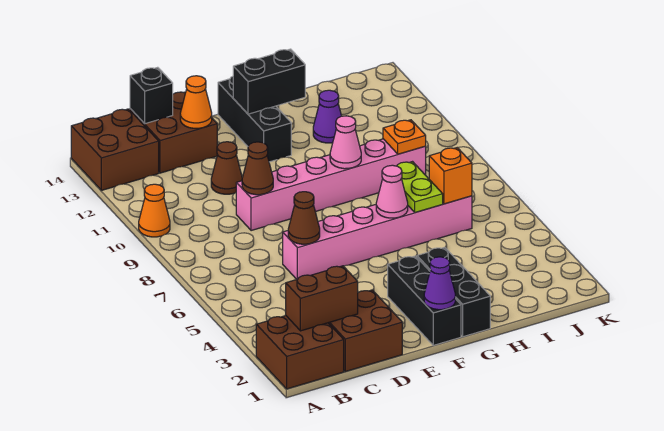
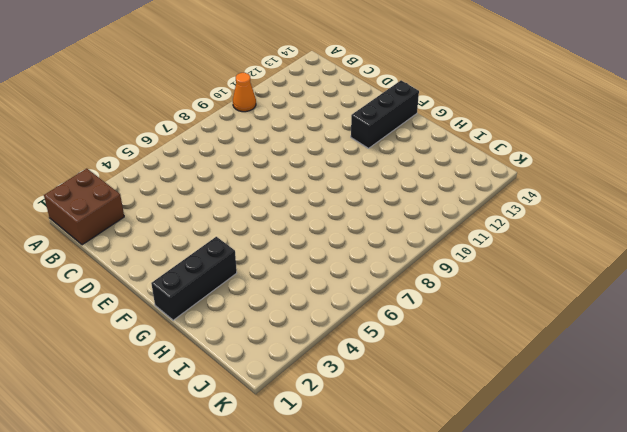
none -> brown brick A13:B14 level 1
none -> brown brick C1:D2 level 1
none -> brown brick C13:D14 level 1

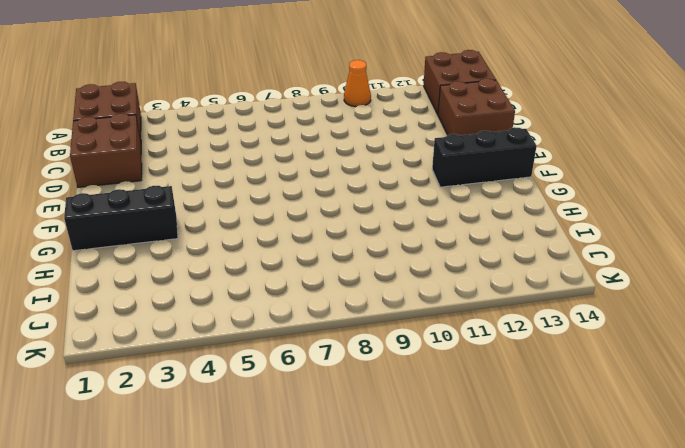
none -> pink brick D6:I6 level 1
none -> pink brick D9:I9 level 1
none -> brown cone D11 level 1

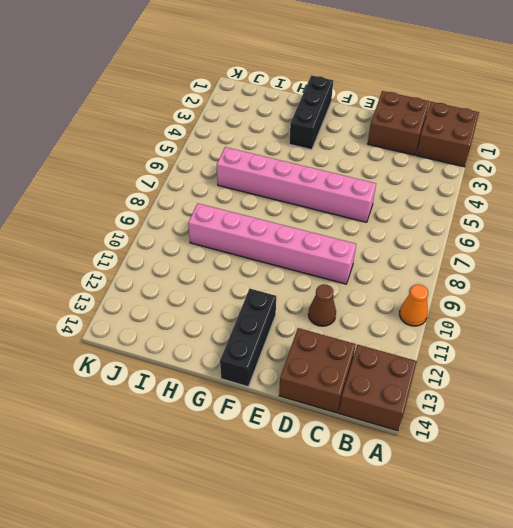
none -> black brick F1:F3 level 1
none -> purple cone H12 level 1
none -> brown brick B2:C2 level 2

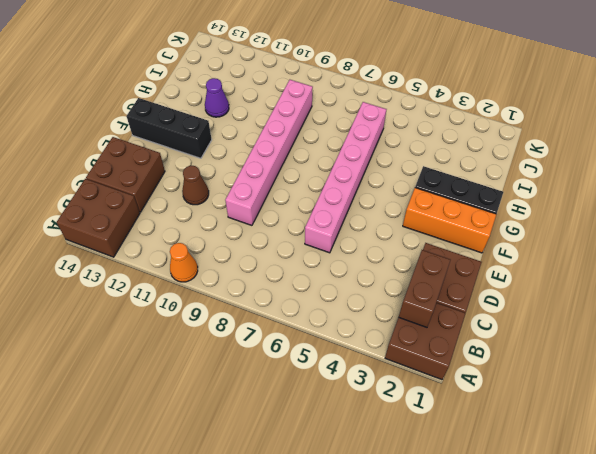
orange brick F1:F3 level 1 -> black brick F1:F3 level 1
none -> black brick C14 level 2
none -> brown cone D6 level 2
none -> brown cone D9 level 2

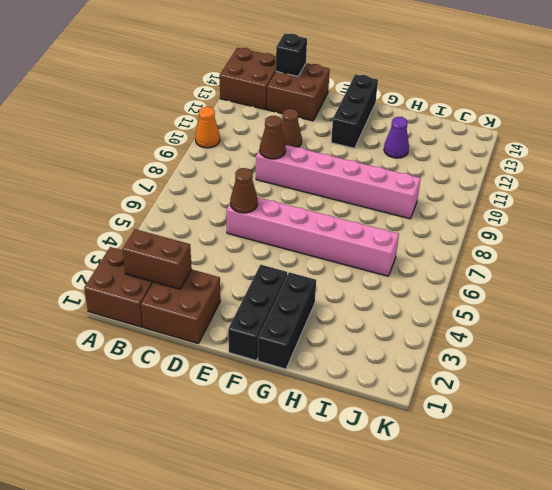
none -> orange cone D13 level 2
none -> purple cone F1 level 2
none -> black brick F13:G13 level 2

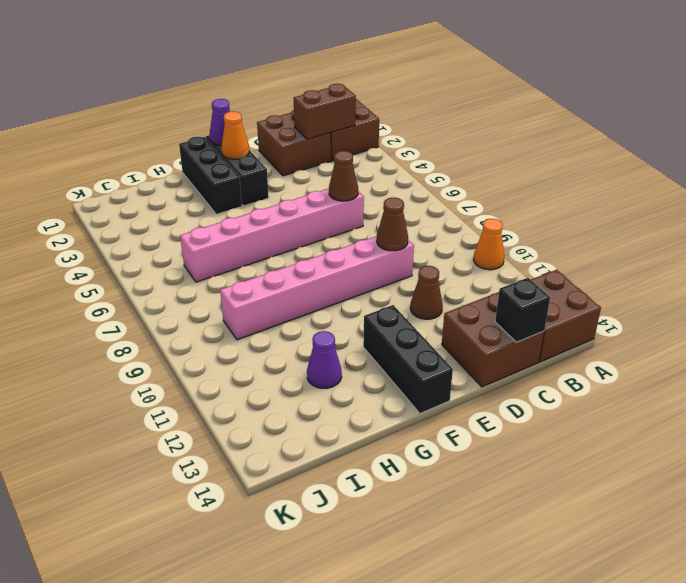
orange cone F2 level 2 -> orange cone D13 level 2
none -> black brick F13:G13 level 2
none -> pink cone G6 level 2
none -> pink cone G9 level 2

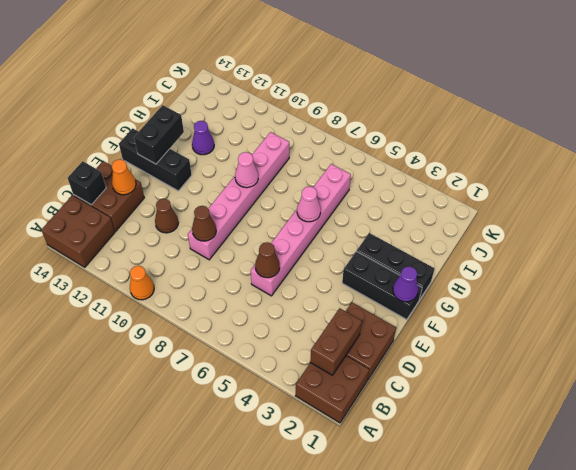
none -> lime plate H6:H7 level 2
none -> orange brick I6 level 2
none -> orange plate I9 level 2

